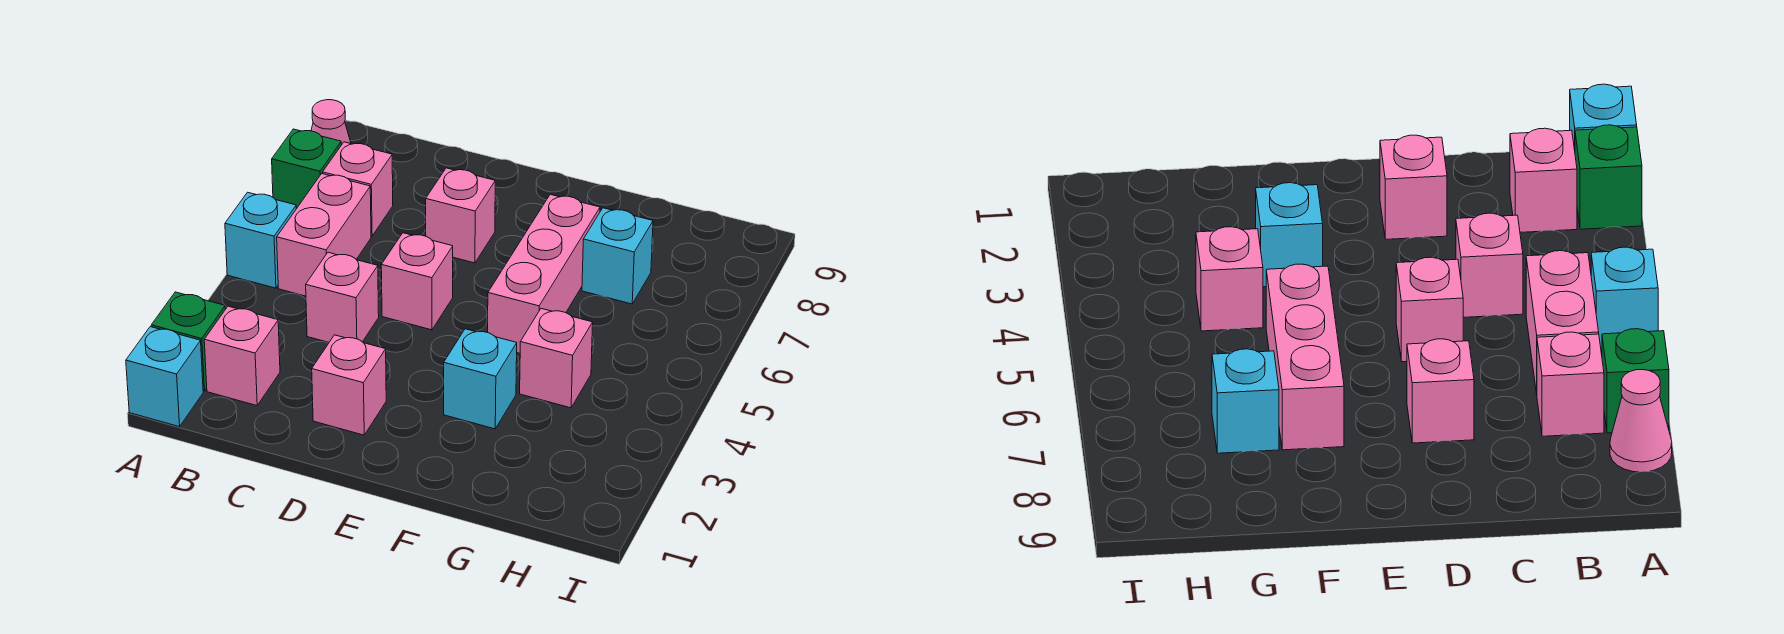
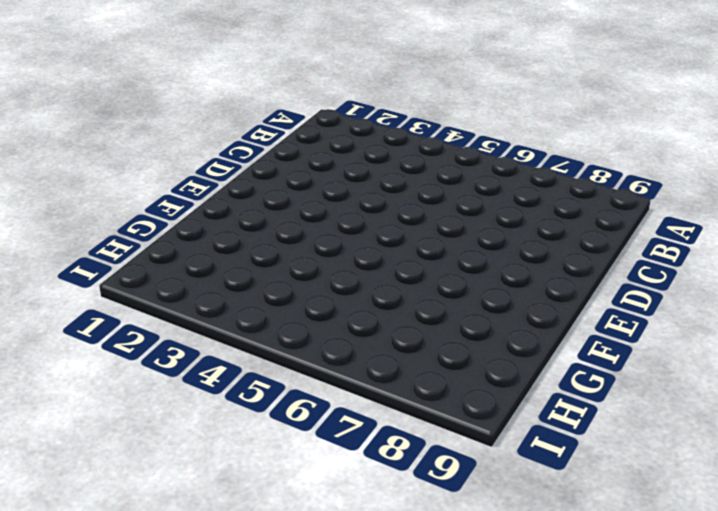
none -> cyan brick A1 level 1
none -> green brick A2 level 1
none -> cyan brick A5 level 1

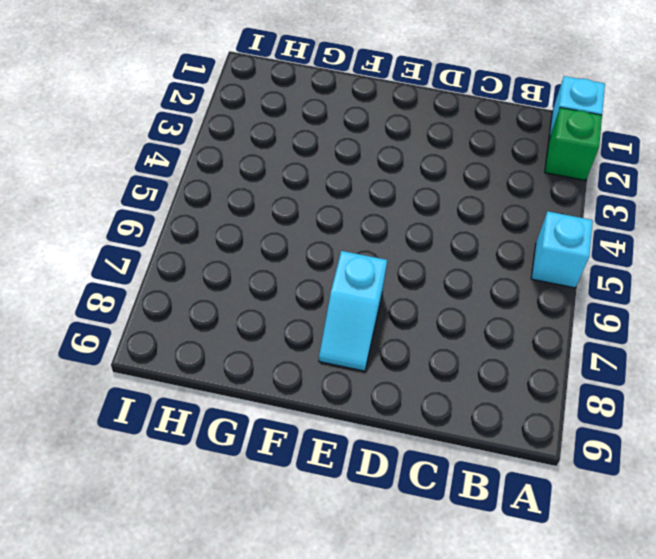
cyan slope E7:E8 level 1 top 7 -> none
none -> green brick A7 level 1
none -> pink cone A8 level 1
none -> pink brick B2 level 1

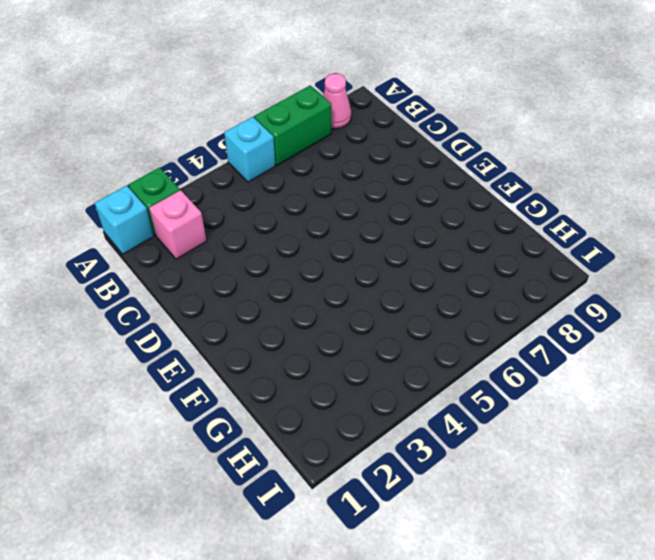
green brick A6:A7 level 1 -> green brick A7 level 1
none -> pink brick B5:B6 level 1
none -> pink brick B7 level 1
none -> pink brick C4 level 1

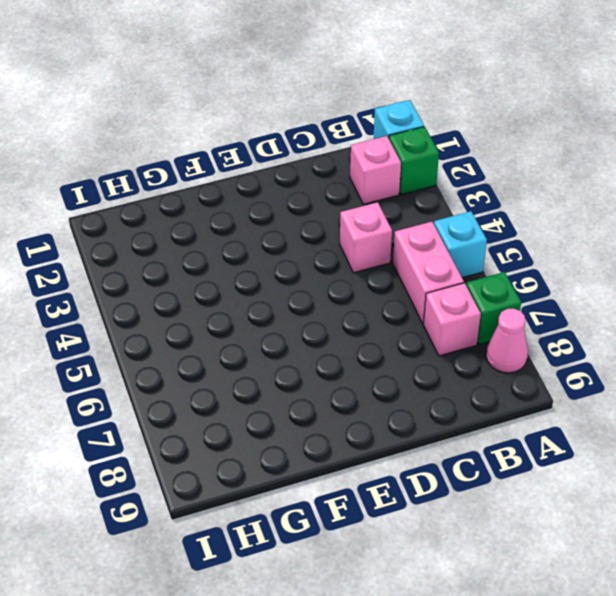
none -> pink brick D2 level 1
none -> pink brick D5 level 1
none -> pink brick D7 level 1

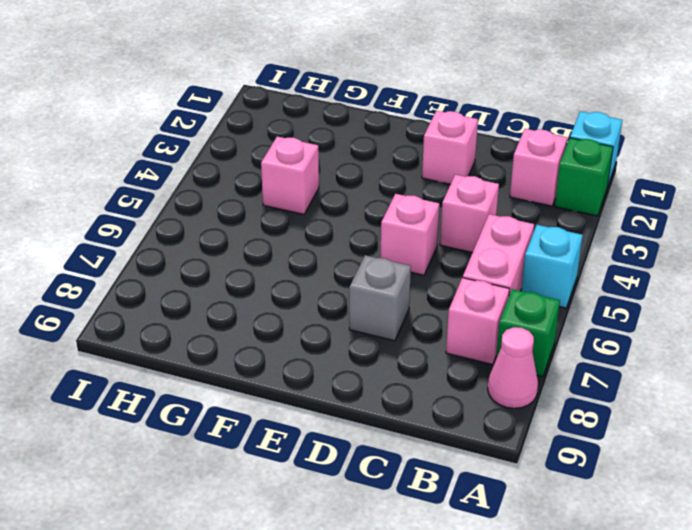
grey brick D7 level 1 -> pink brick D7 level 1
none -> cyan brick F3 level 1
none -> pink brick F5:F7 level 1
none -> cyan brick G7 level 1

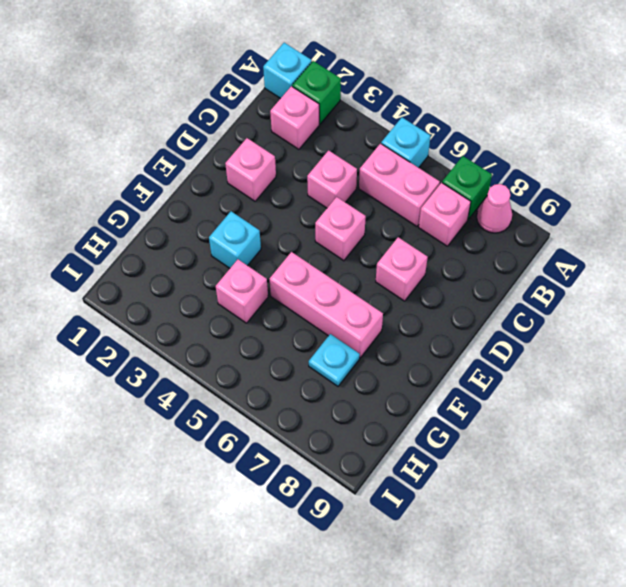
cyan plate G7 level 1 -> cyan brick G7 level 1

